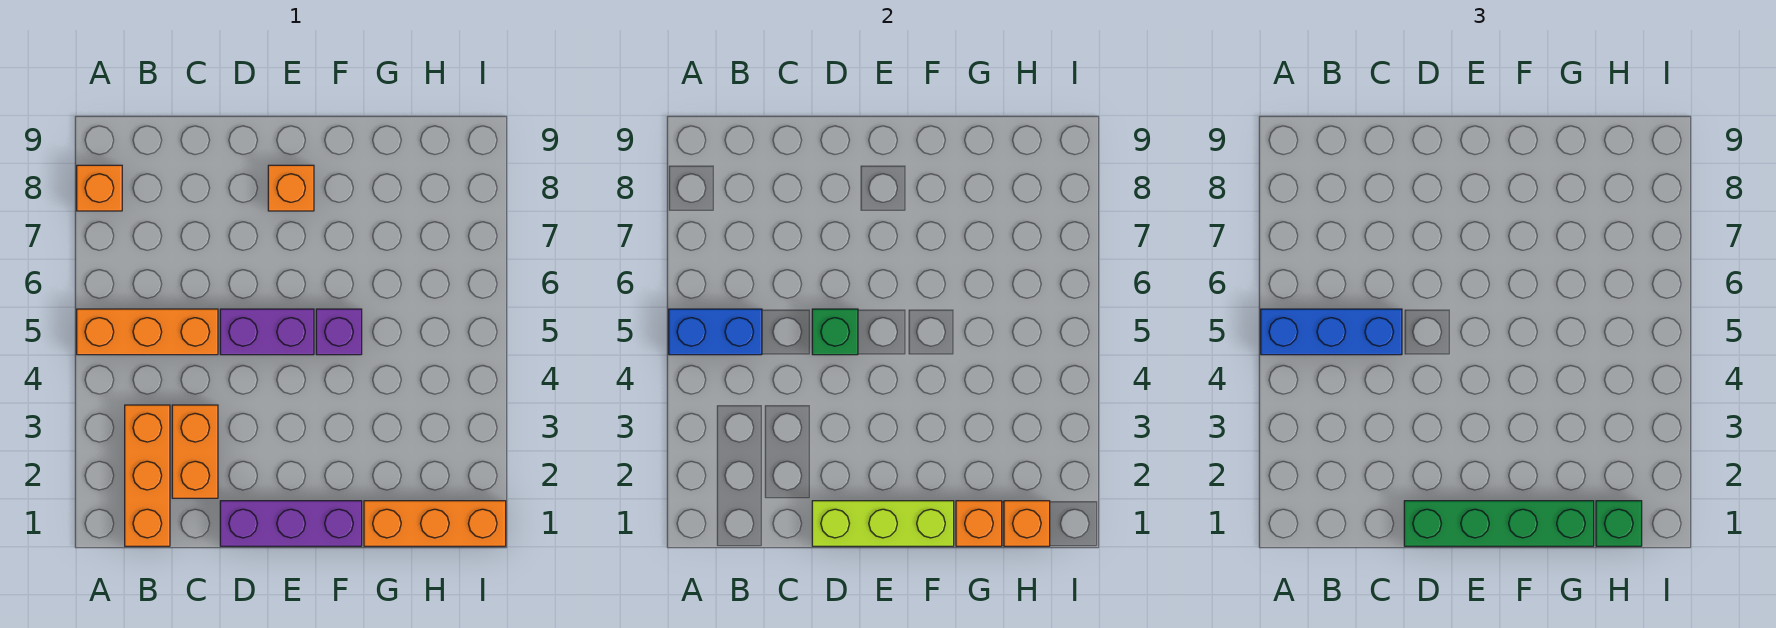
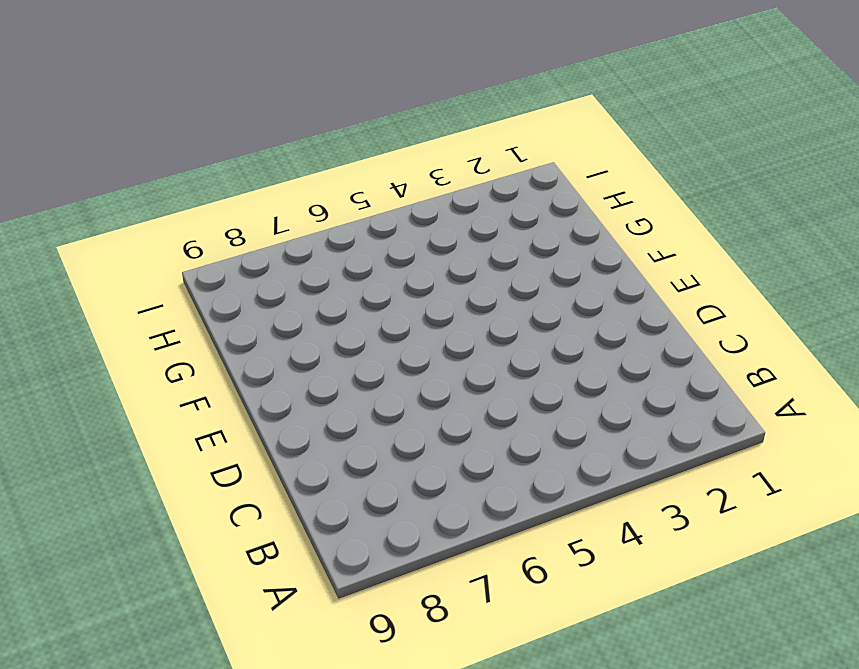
none -> orange brick A5:C5 level 1
none -> orange brick A8 level 1
none -> orange brick B1:B3 level 1

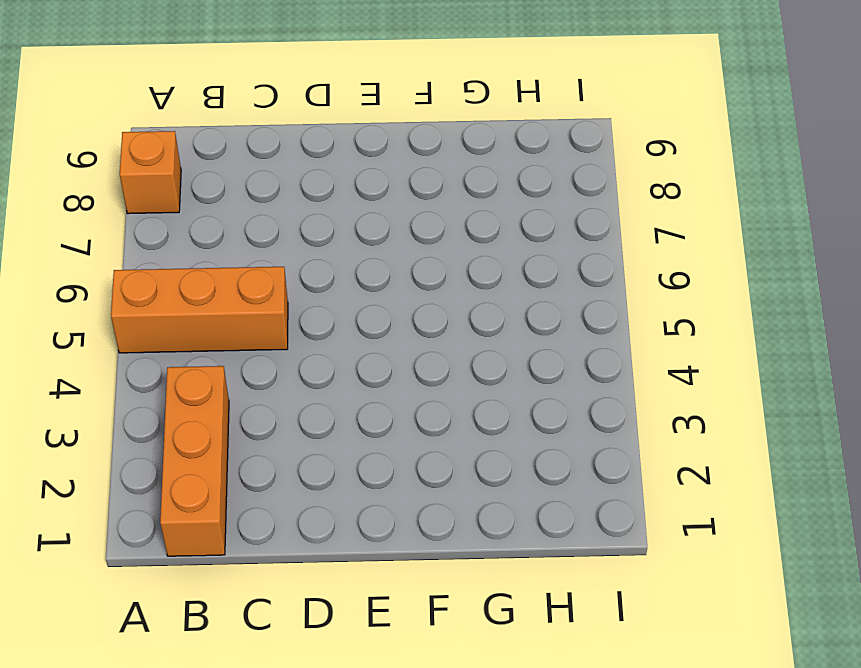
none -> orange brick C2:C3 level 1
none -> purple brick D1:F1 level 1
none -> purple brick D5:E5 level 1

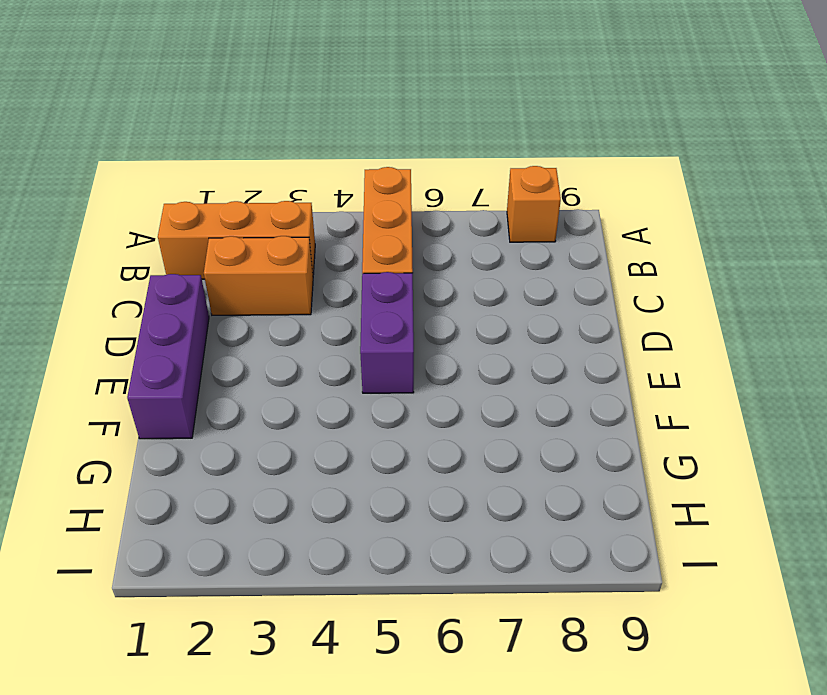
none -> orange brick E8 level 1
none -> purple brick F5 level 1
none -> orange brick G1:I1 level 1

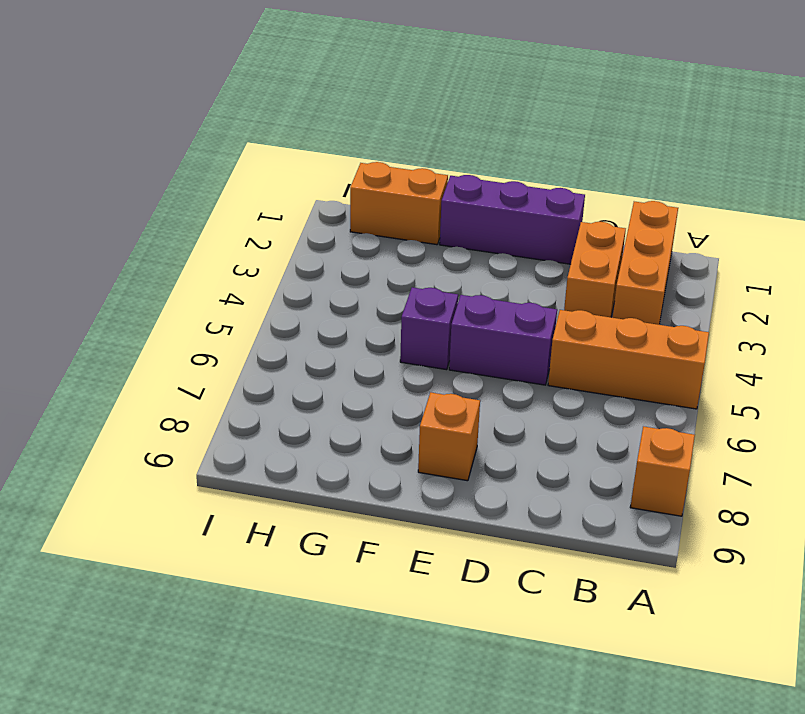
orange brick G1:H1 level 1 -> orange brick G1:I1 level 1
none -> blue brick A5:B5 level 2
none -> lime brick D1:F1 level 2
none -> green brick D5 level 2

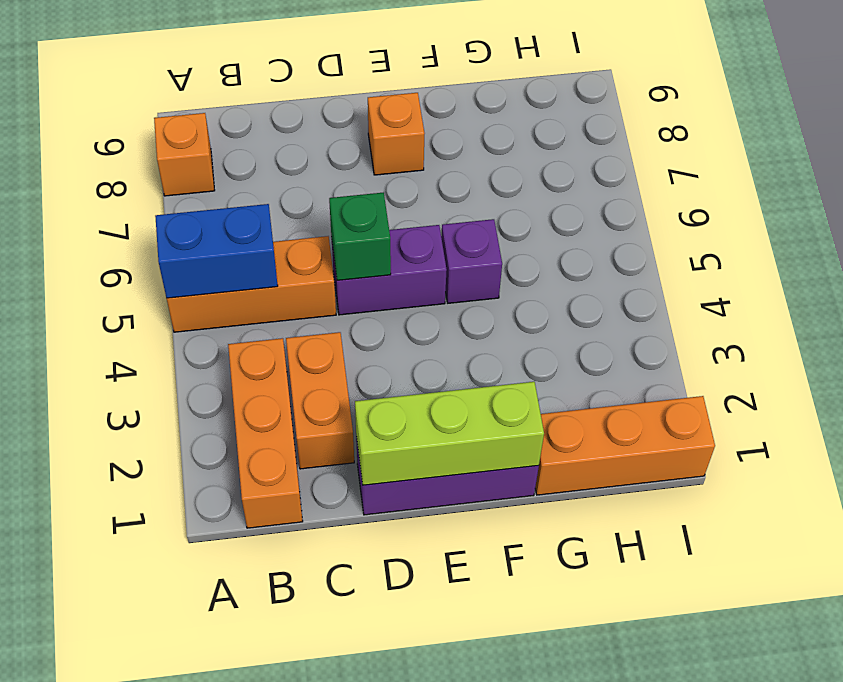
none -> orange brick G1 level 2
none -> orange brick H1 level 2
none -> blue brick A5:C5 level 3

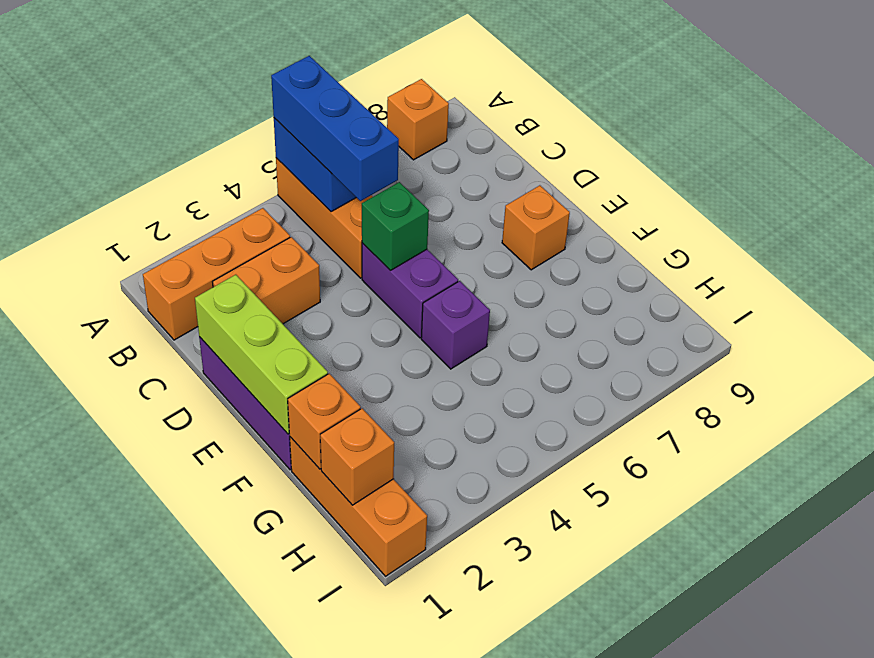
none -> green brick D1:G1 level 3
none -> green brick H1 level 3

